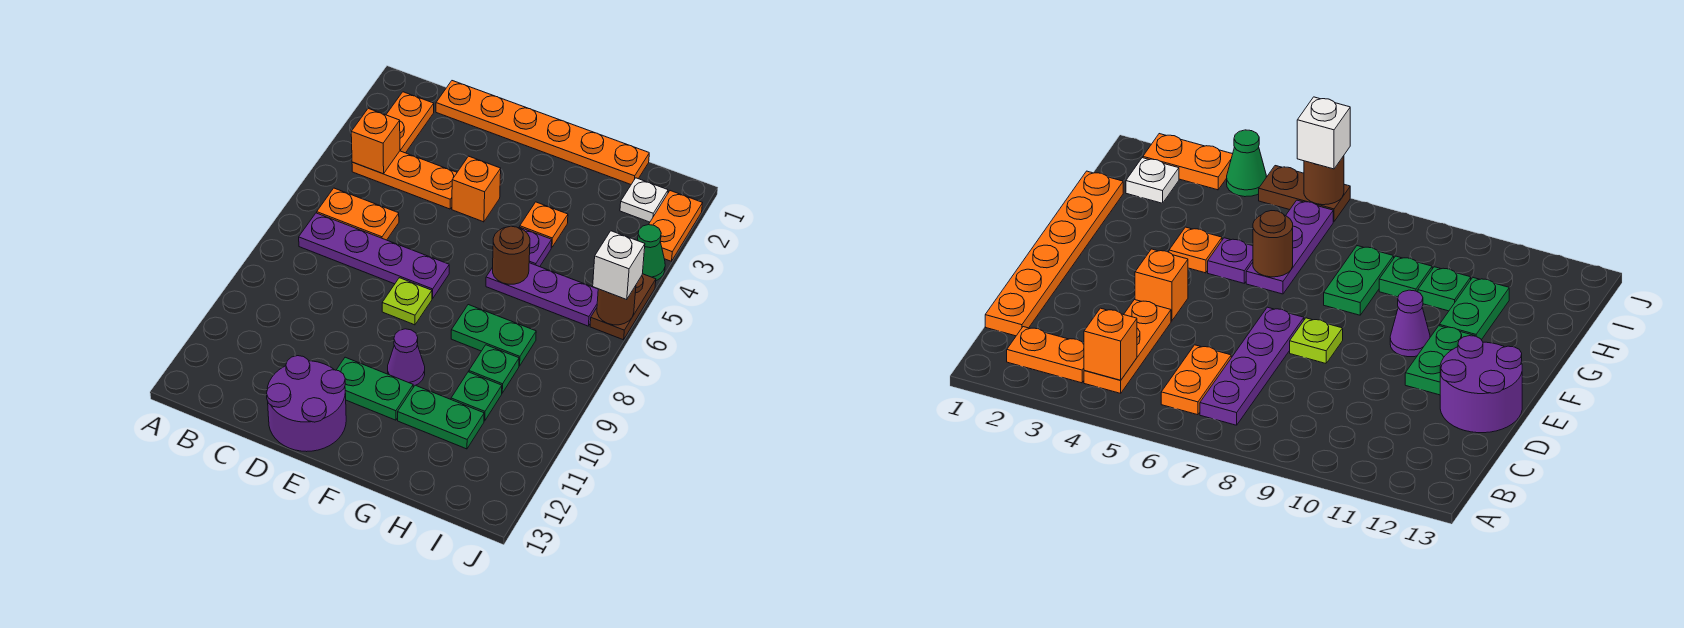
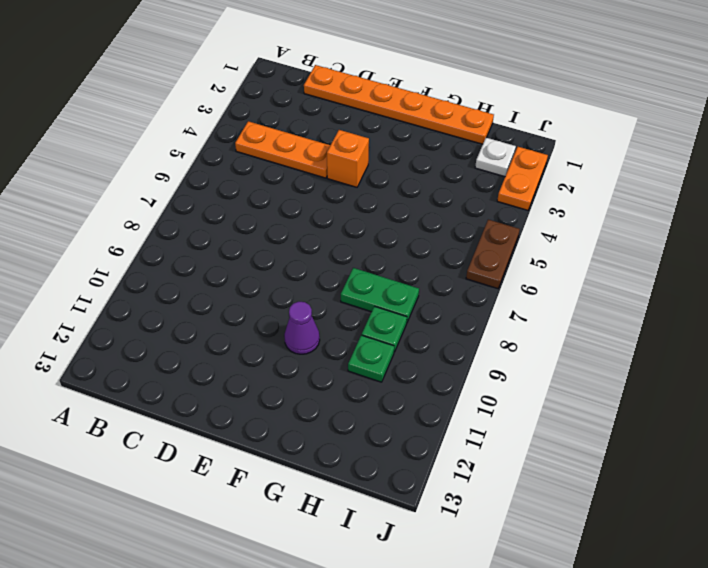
none -> orange plate B2:B3 level 1
none -> orange plate B6:C6 level 1
none -> purple plate B7:E7 level 1

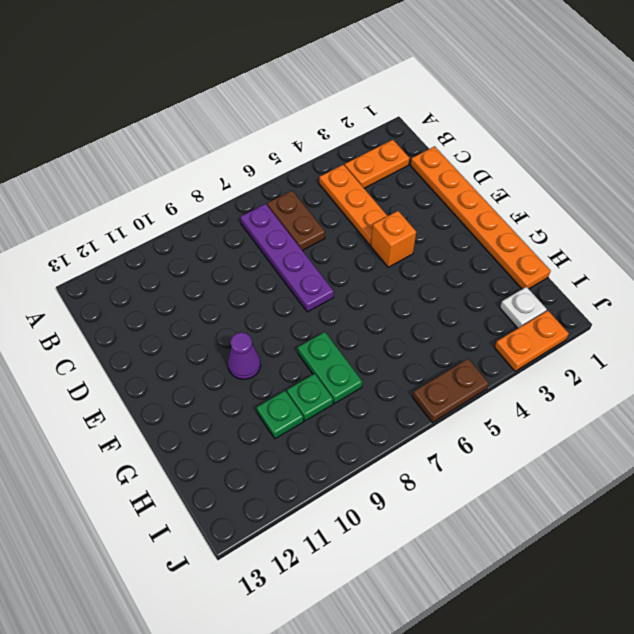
brown plate B6:C6 level 1 -> orange plate B6:C6 level 1
none -> purple round brick D12:E13 level 1
none -> lime plate E8 level 1
none -> green plate E11:F11 level 1

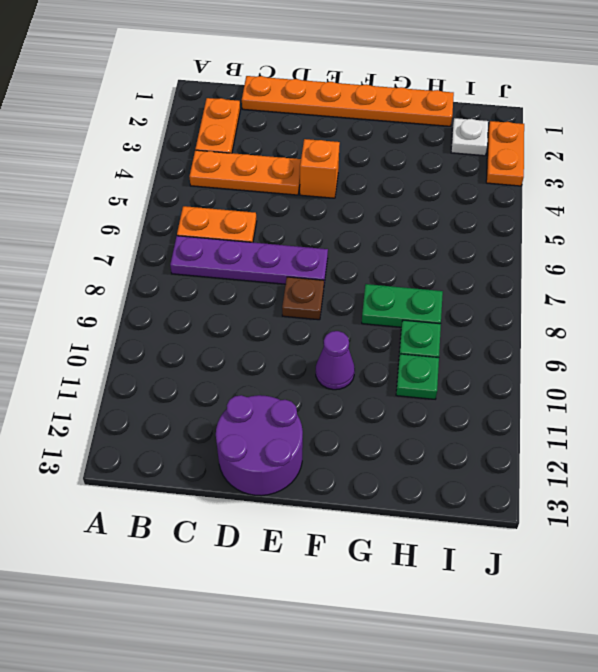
brown plate E8 level 1 -> lime plate E8 level 1
none -> green plate E11:F11 level 1
none -> orange plate G4 level 1
none -> purple plate G5 level 1

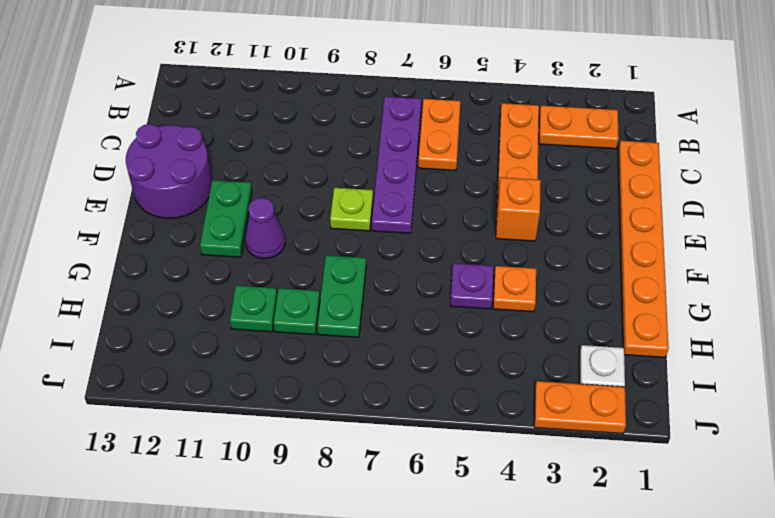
none -> purple plate G6:I6 level 1
none -> green plate G11:H11 level 1
none -> green cone J4 level 1

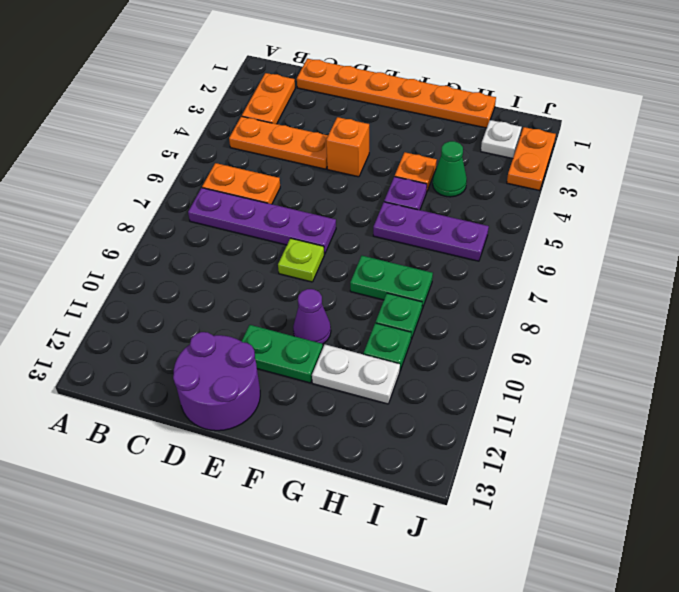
white plate G11:H11 level 1 -> green plate G11:H11 level 1
green cone H4 level 1 -> green cone J4 level 1
none -> brown plate J5:J6 level 1
none -> orange brick B4 level 2
none -> brown round brick G6 level 2

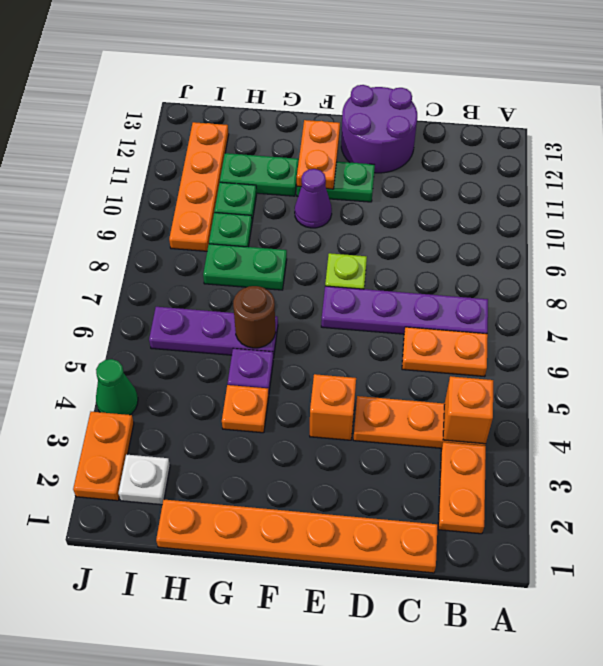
orange plate F11:F12 level 2 -> none
orange plate I9:I12 level 1 -> none
none -> brown plate J5:J6 level 1
none -> brown round brick J6 level 2
none -> white brick J6 level 3

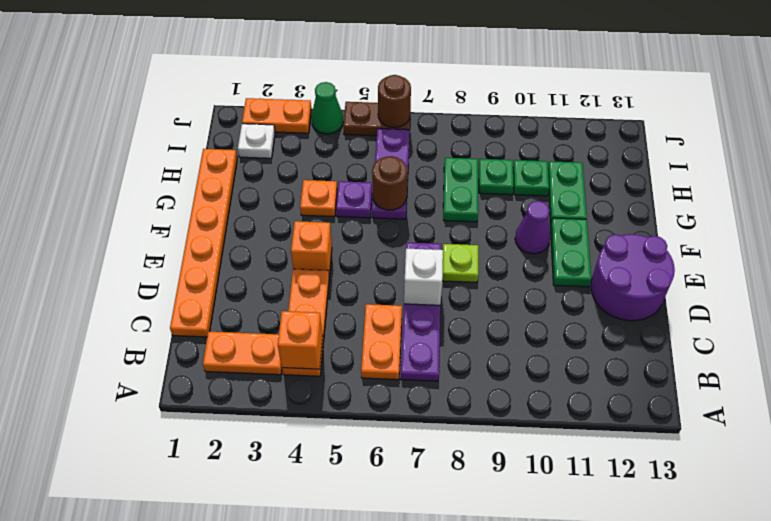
white brick D7 level 2 -> white brick J6 level 3

